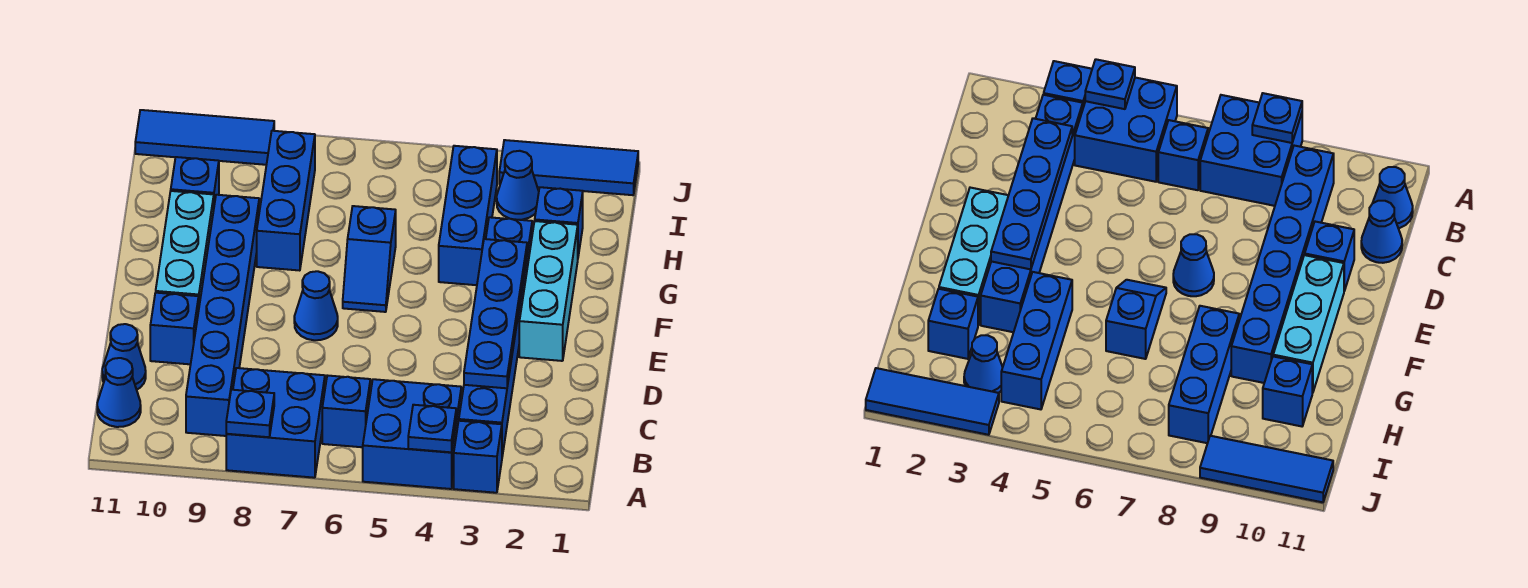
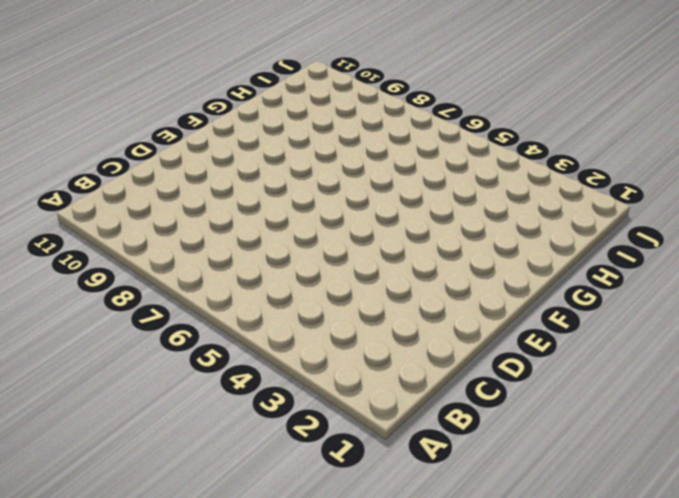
none -> blue brick A3 level 1
none -> blue brick A4:B5 level 1
none -> blue brick A7:B8 level 1

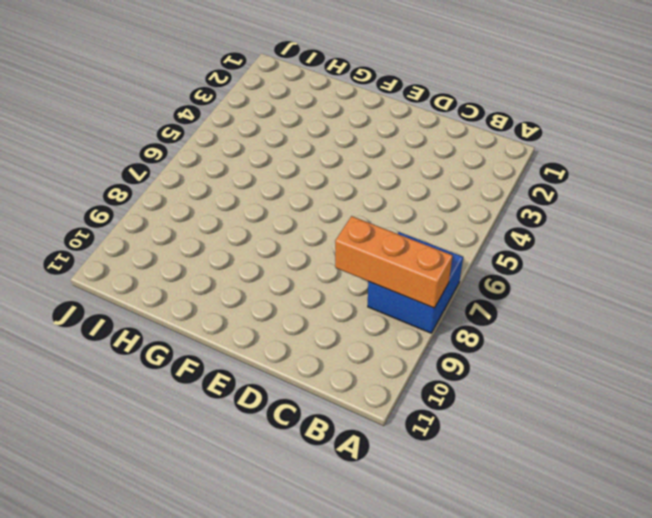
orange brick A8:C8 level 2 -> blue plate A8 level 2
none -> blue brick A3 level 1
none -> blue brick A4:B5 level 1
none -> blue brick B3:G3 level 1

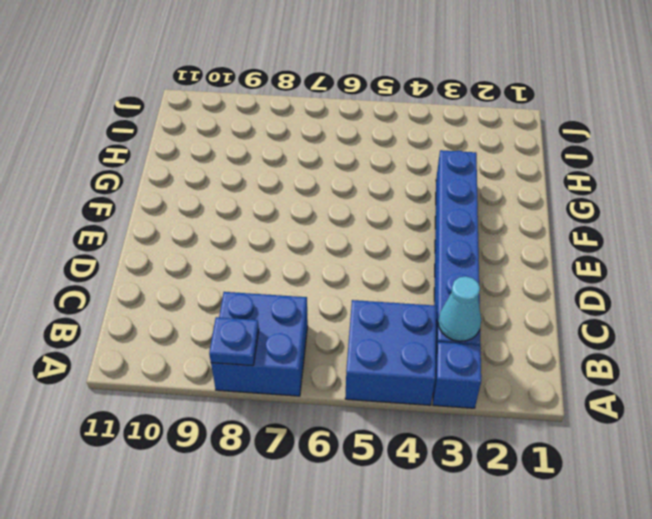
cyan cone B3 level 2 -> none
none -> blue brick B6 level 1
none -> blue brick B9:G9 level 1
none -> blue cone B11 level 1

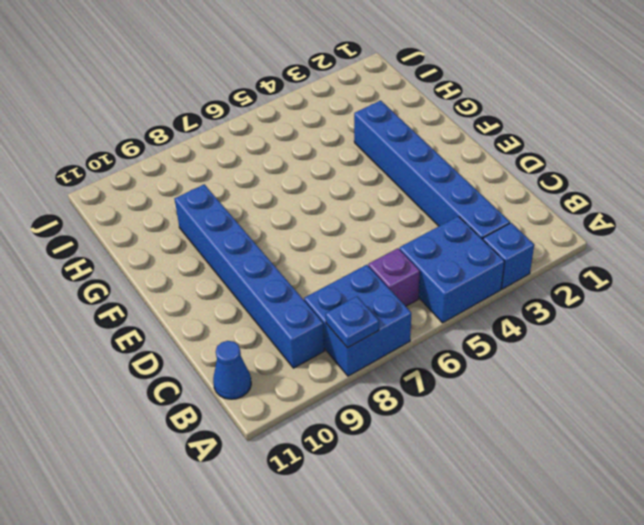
purple brick B6 level 1 -> blue brick B6 level 1
none -> blue cone C11 level 1
none -> blue brick D10 level 1
none -> cyan brick E2:G2 level 1

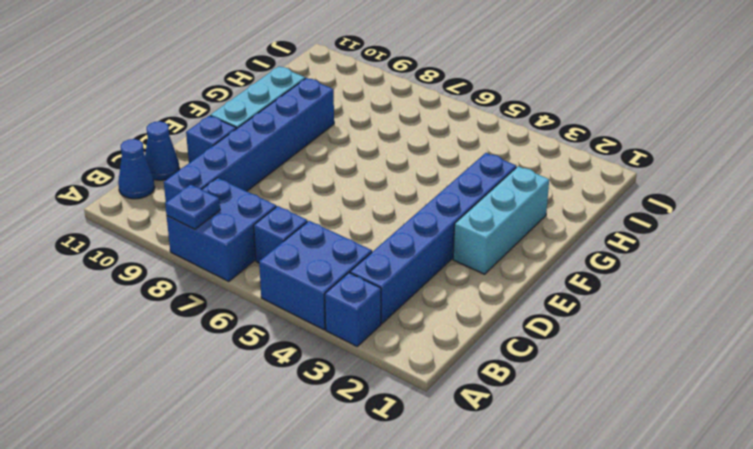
none -> blue cone E7 level 1
none -> blue slope F6:G6 level 1 top G
none -> blue brick G4:I4 level 1

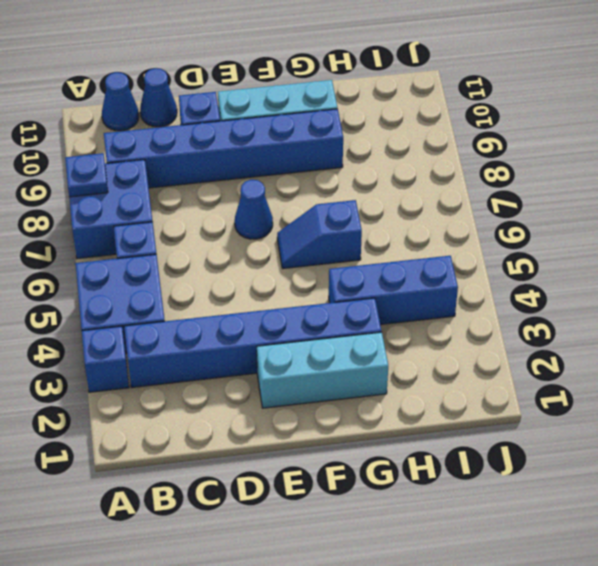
none -> blue brick G8:I8 level 1
none -> blue brick H2 level 1
none -> blue brick H10 level 1

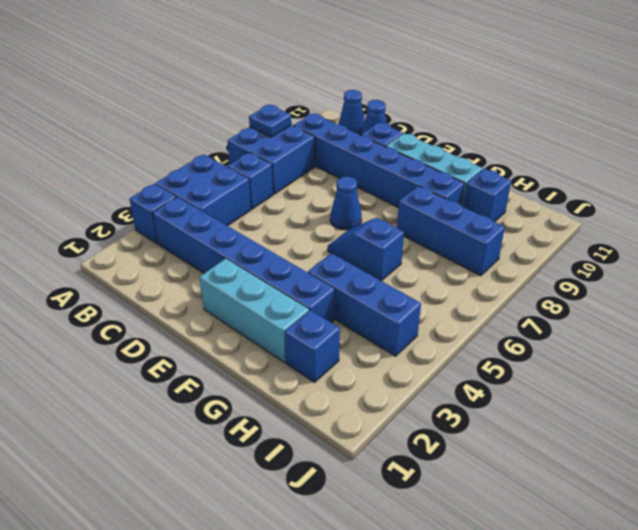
none -> blue cone I3 level 1
none -> blue tile J1:J3 level 1
none -> blue tile J9:J11 level 1

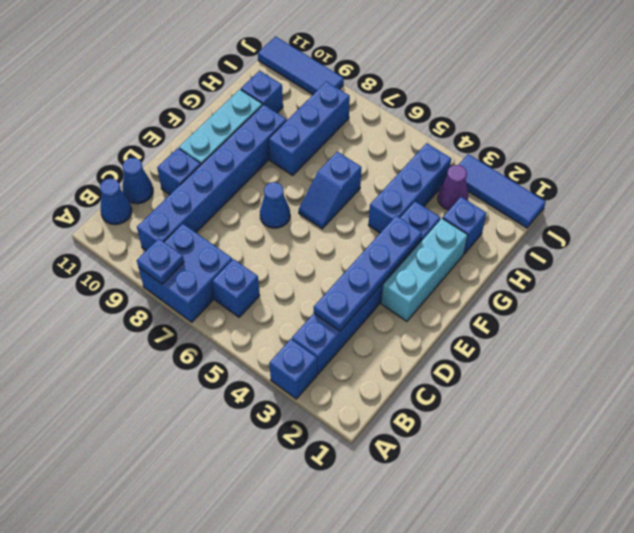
purple cone I3 level 1 -> blue cone I3 level 1
none -> blue brick A4:B5 level 1
none -> blue plate A4 level 2

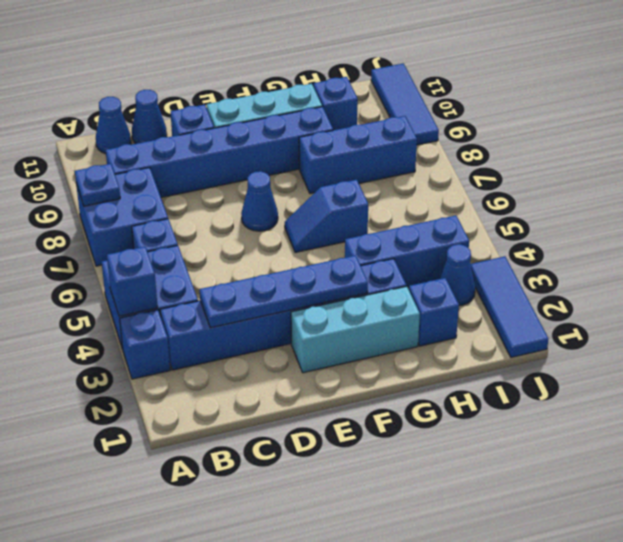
blue brick A4 level 2 -> blue plate A4 level 2

